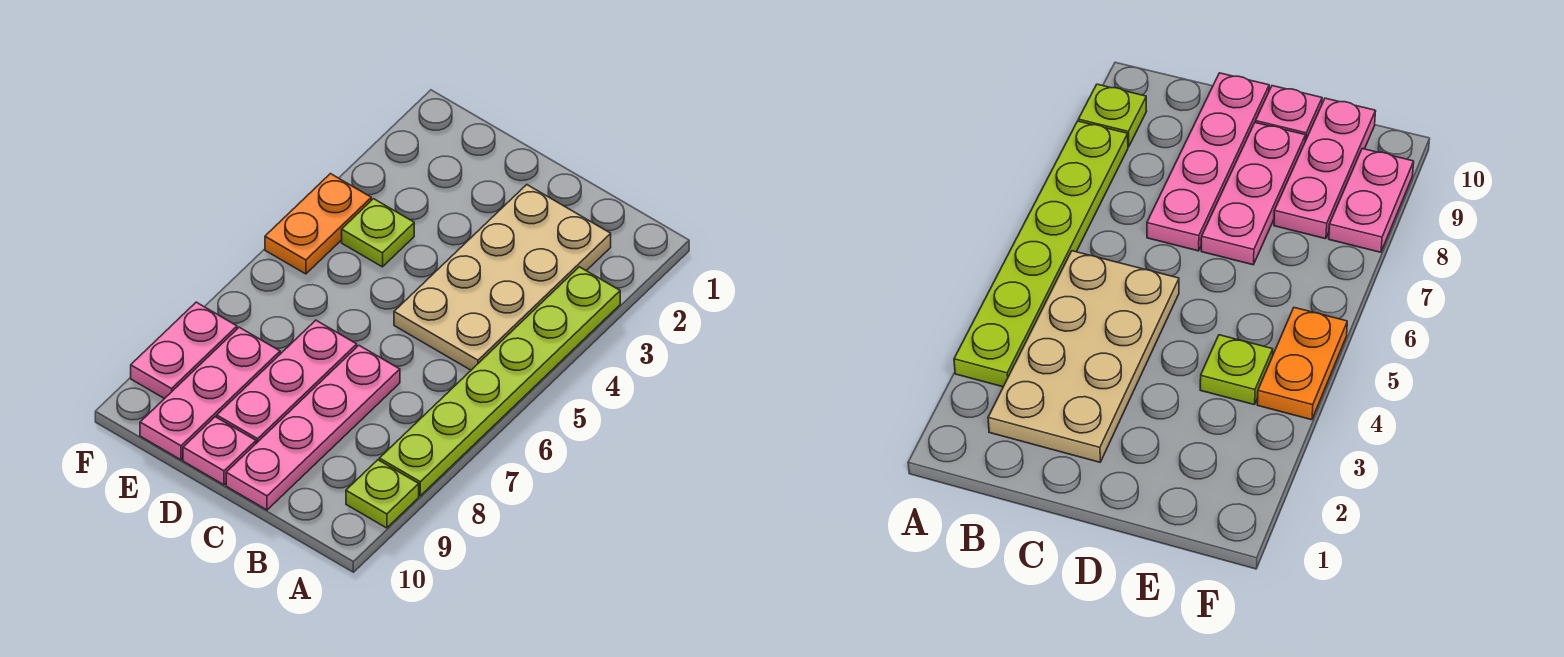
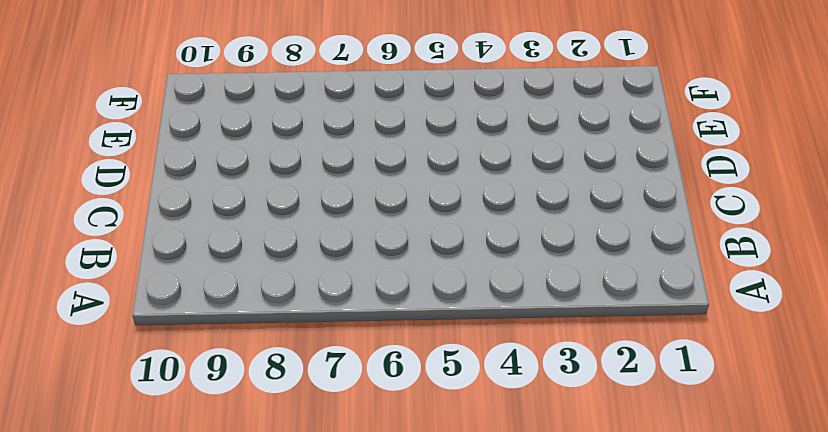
none -> lime plate A3:A8 level 1
none -> lime plate A9 level 1

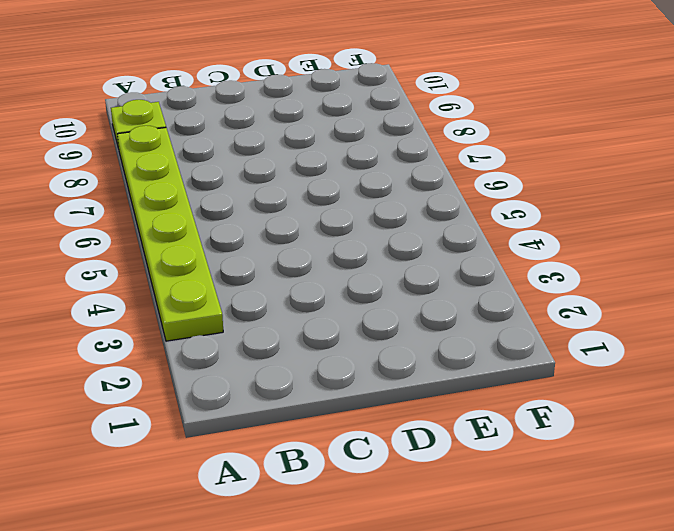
none -> tan plate B2:C5 level 1
none -> pink plate C7:C10 level 1

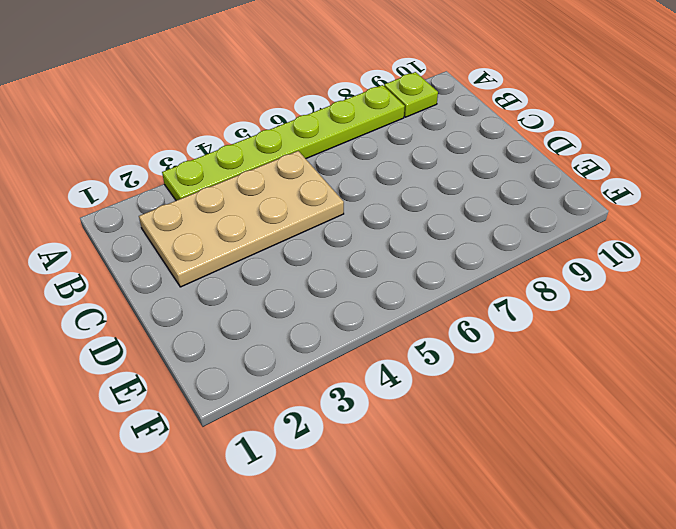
none -> pink plate C7:C10 level 1
none -> pink plate D7:D9 level 1

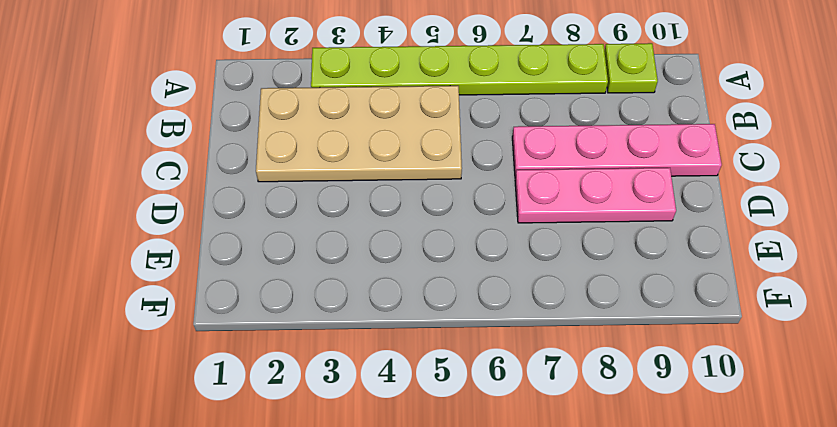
none -> pink plate D10 level 1
none -> lime plate E4 level 1

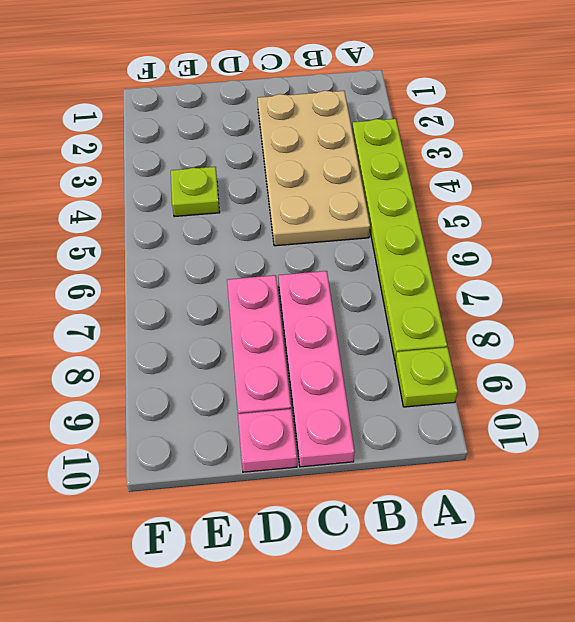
none -> pink plate E8:E10 level 1
none -> orange plate F4:F5 level 1

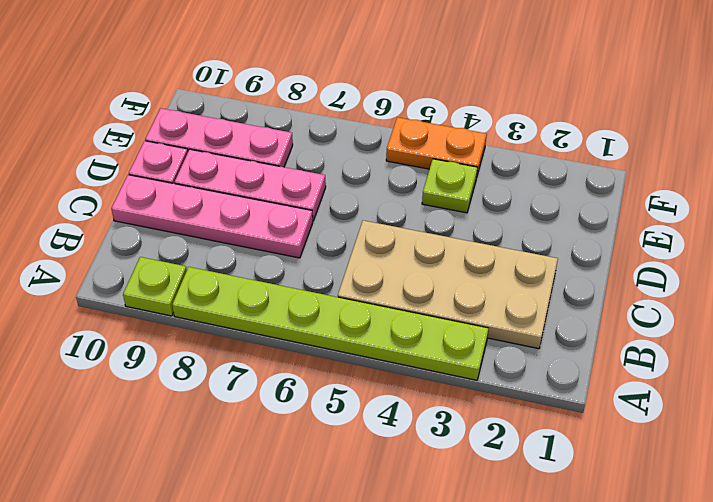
none -> pink plate F8:F9 level 1

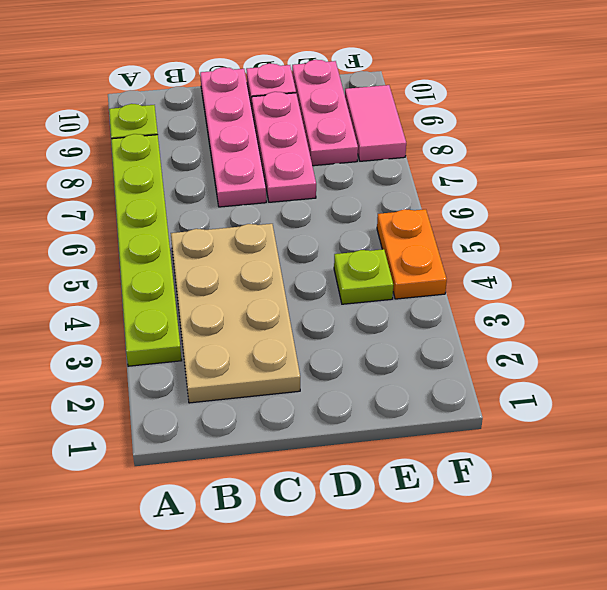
pink tile F8:F9 level 1 -> pink plate F8:F9 level 1

